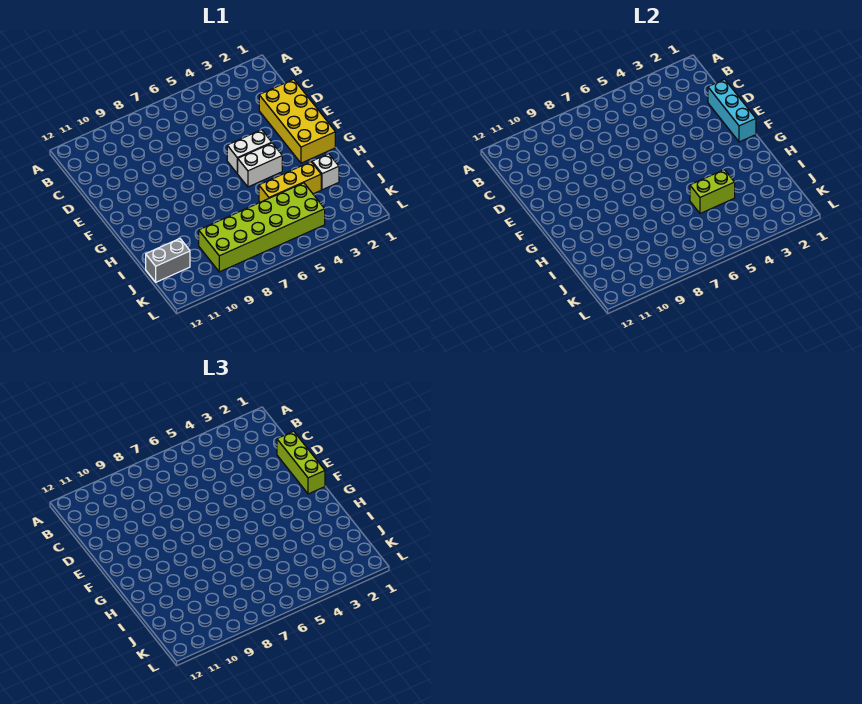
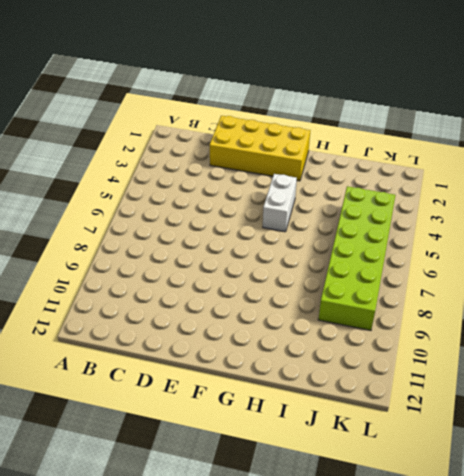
none -> white brick F4:F5 level 1
none -> white brick I2 level 1

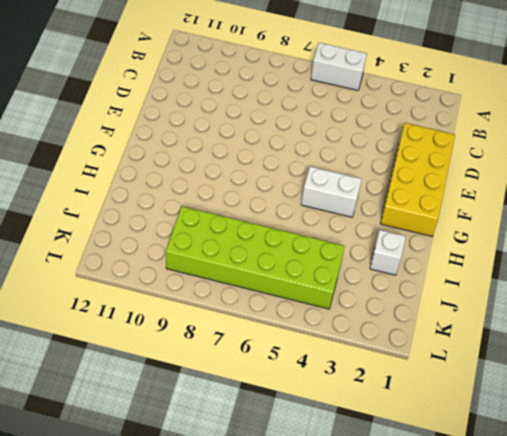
white brick A5:A6 level 1 -> white brick F4:F5 level 1
none -> yellow brick I3:I5 level 1
none -> grey brick J11:J12 level 1

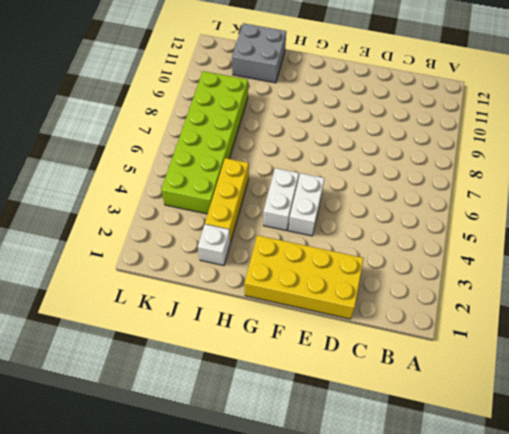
grey brick I11:J12 level 1 -> grey brick J11:J12 level 1
none -> cyan brick D1:F1 level 2
none -> lime brick I4:I5 level 2

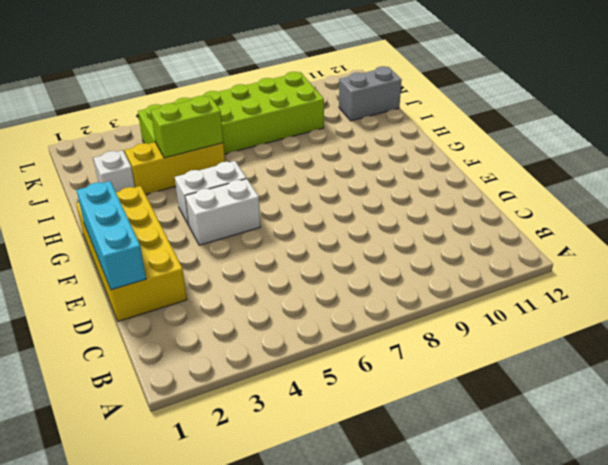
none -> lime brick D1:F1 level 3

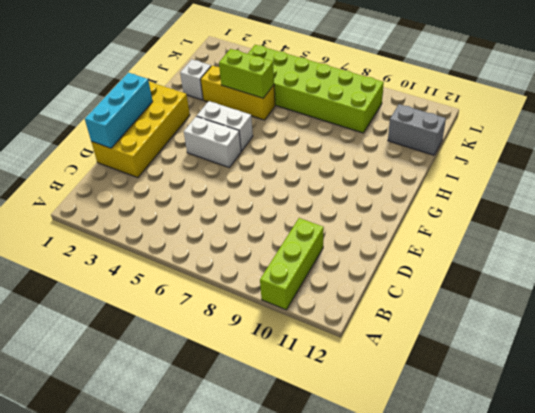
lime brick A10:C10 level 1 -> lime brick D1:F1 level 3

